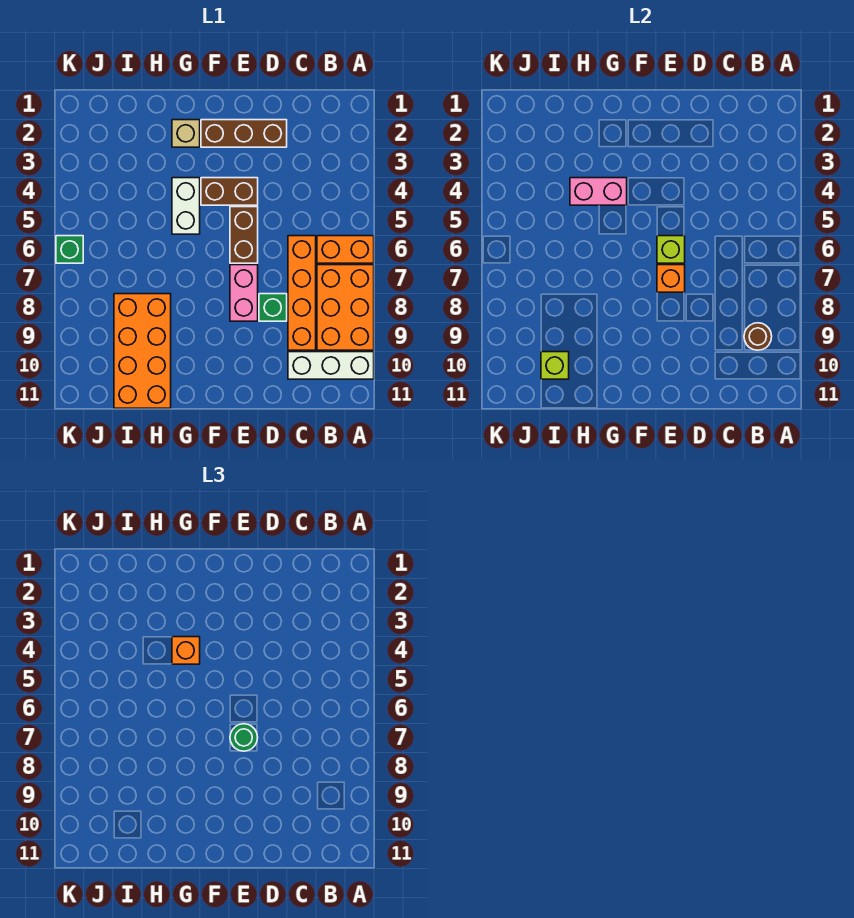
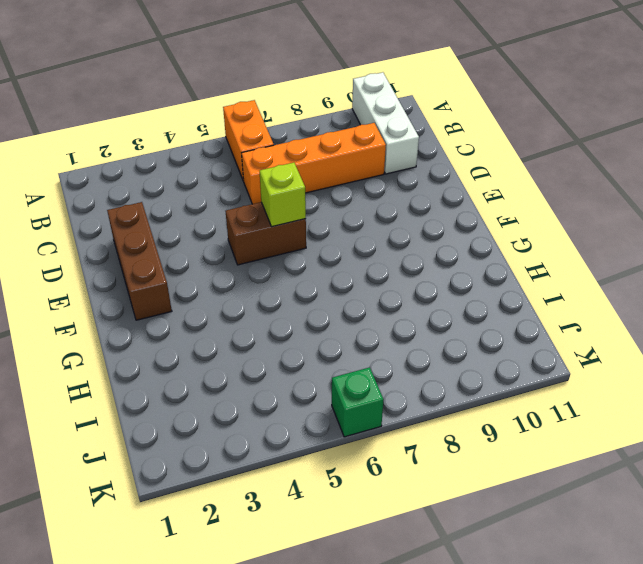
none -> orange brick A7:B9 level 1
none -> green brick D8 level 1
none -> brown brick E4:F4 level 1

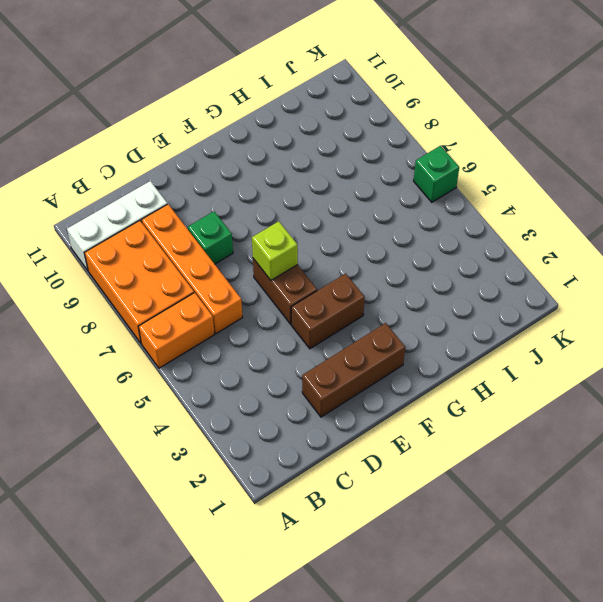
none -> pink brick E7:E8 level 1
none -> tan brick G2 level 1
none -> white brick G4:G5 level 1

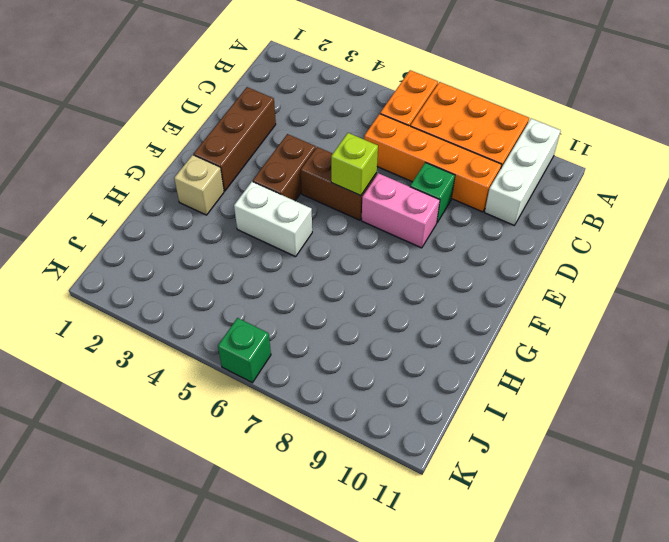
none -> orange brick H8:I11 level 1
none -> brown round brick B9 level 2
none -> orange brick E7 level 2

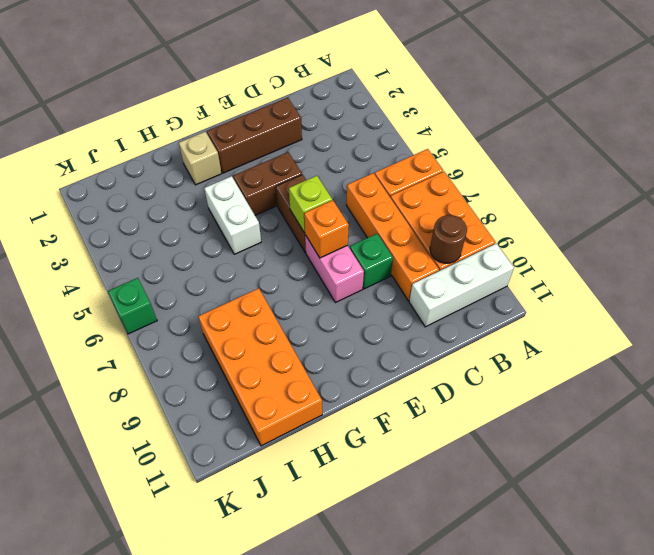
none -> pink brick G4:H4 level 2
none -> lime brick I10 level 2
none -> green round brick E7 level 3

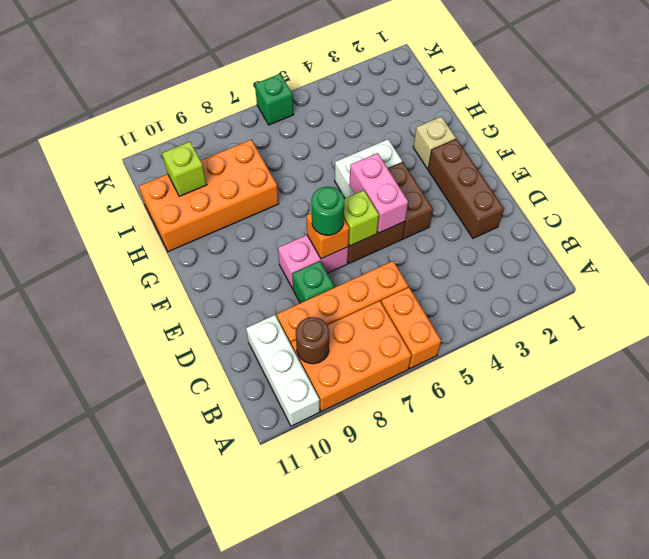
pink brick E5:F5 level 2 -> pink brick G4:H4 level 2
none -> orange brick G4 level 3

